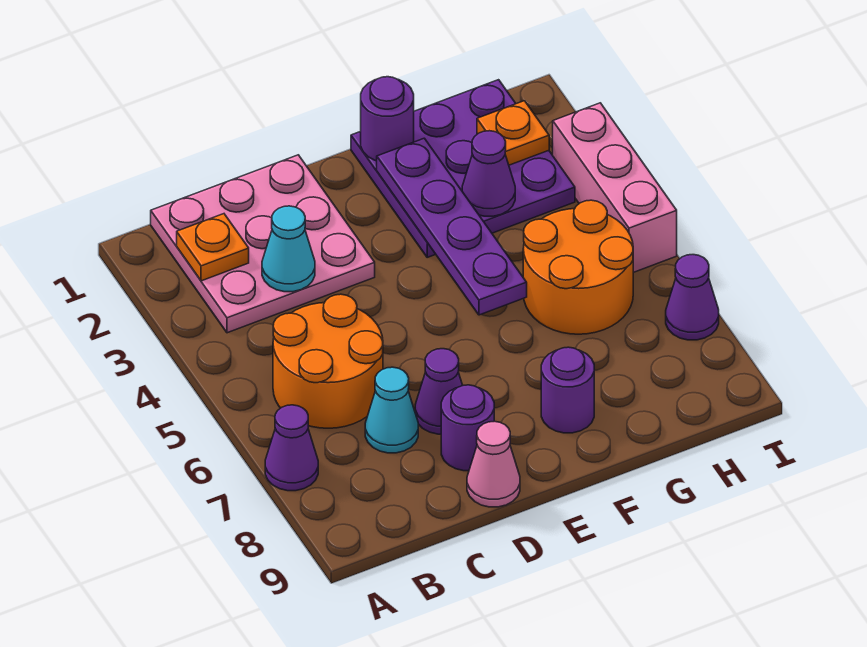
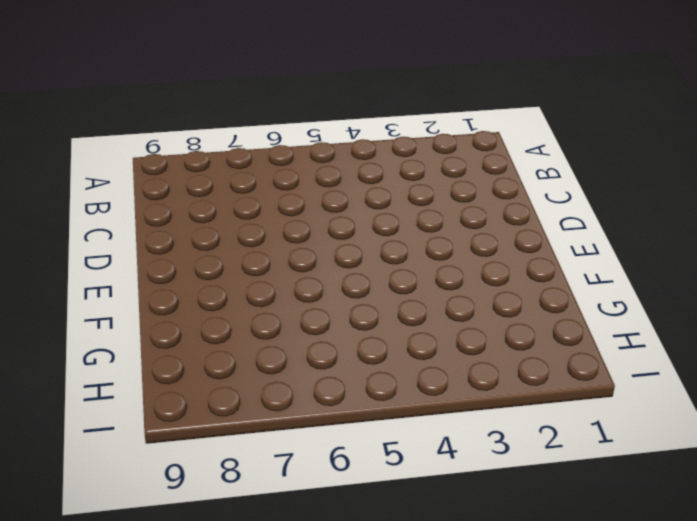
none -> purple cone A7 level 1
none -> pink plate B1:D3 level 1
none -> orange round brick B5:C6 level 1

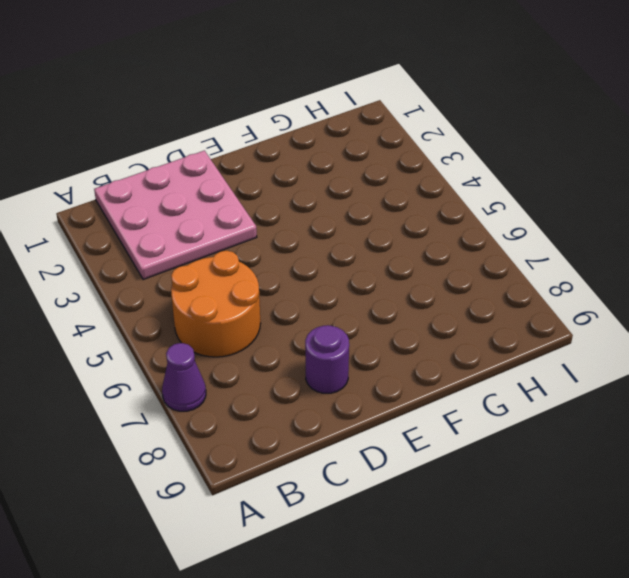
none -> cyan cone C7 level 1
none -> purple cone D7 level 1
none -> pink cone D9 level 1

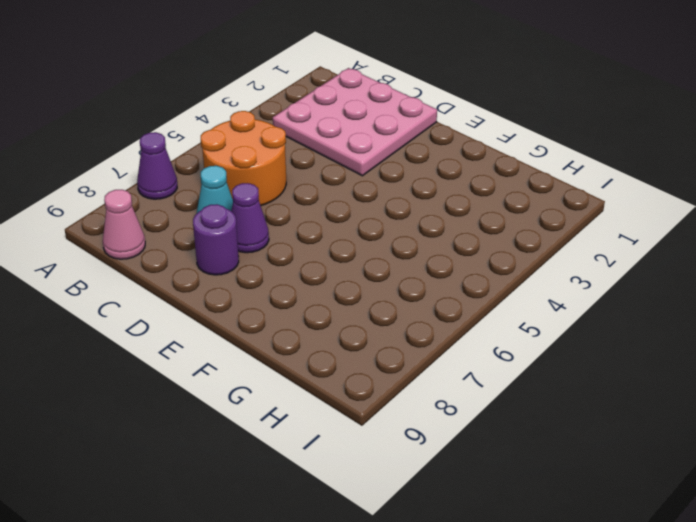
pink cone B9 level 1 -> pink cone D9 level 1
none -> purple plate F1:H3 level 1
none -> purple round brick F8 level 1
none -> orange round brick G5:H6 level 1

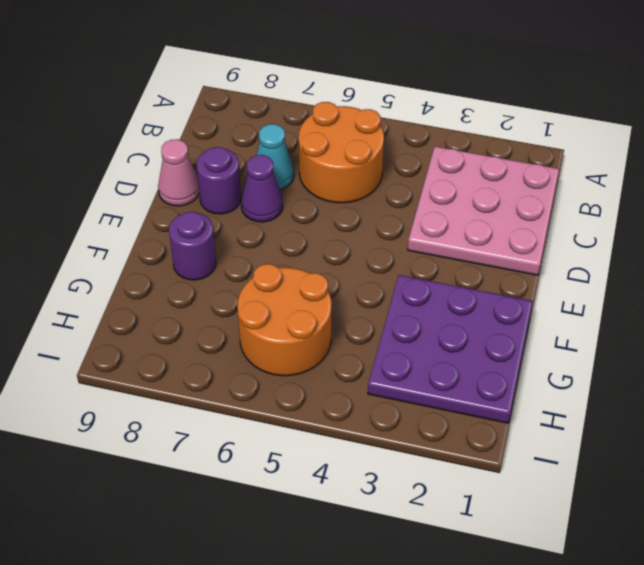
none -> purple cone A7 level 1
none -> pink brick I3:I5 level 1
none -> purple cone I7 level 1

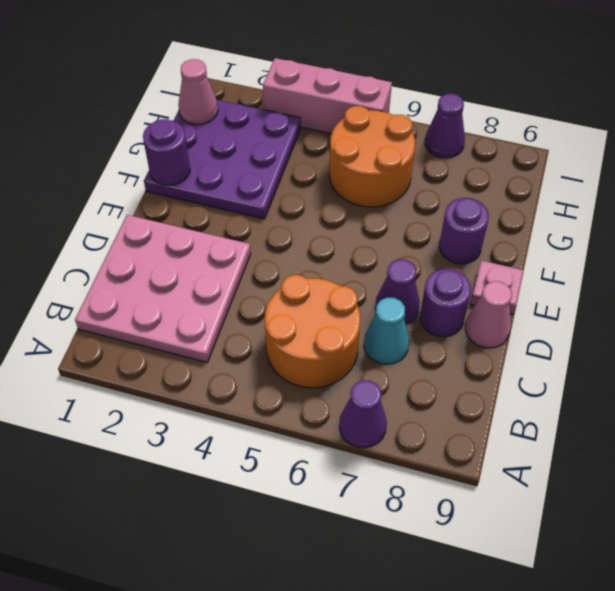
pink plate E9 level 1 -> none
pink cone H1 level 2 -> none
none -> orange plate B2 level 2
none -> cyan cone C3 level 2
none -> purple plate F2:F5 level 2

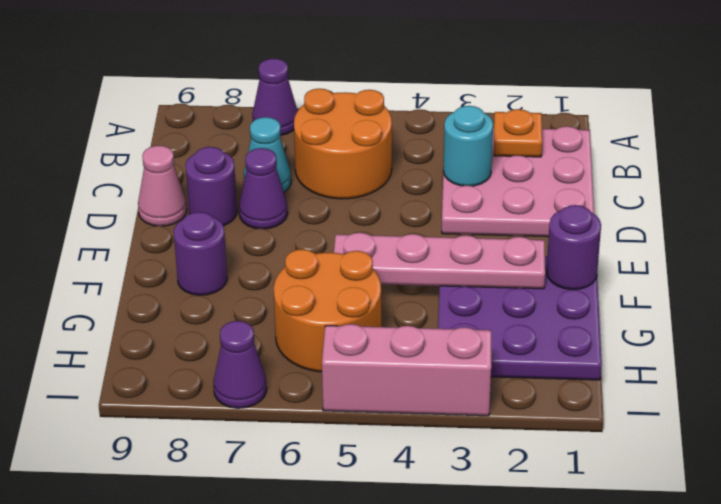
cyan round brick C3 level 2 -> cyan cone C3 level 2
pink plate F2:F5 level 2 -> purple plate F2:F5 level 2
none -> purple cone G3 level 2
none -> orange plate H2 level 2

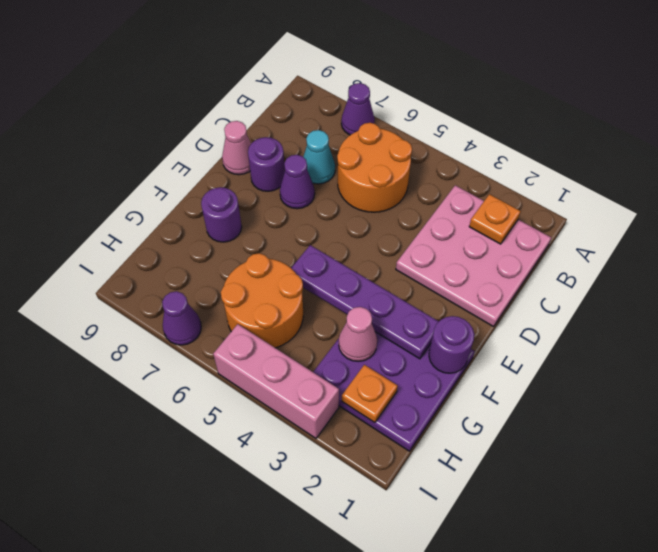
pink cone G3 level 2 -> purple cone G3 level 2
none -> cyan cone C3 level 2

